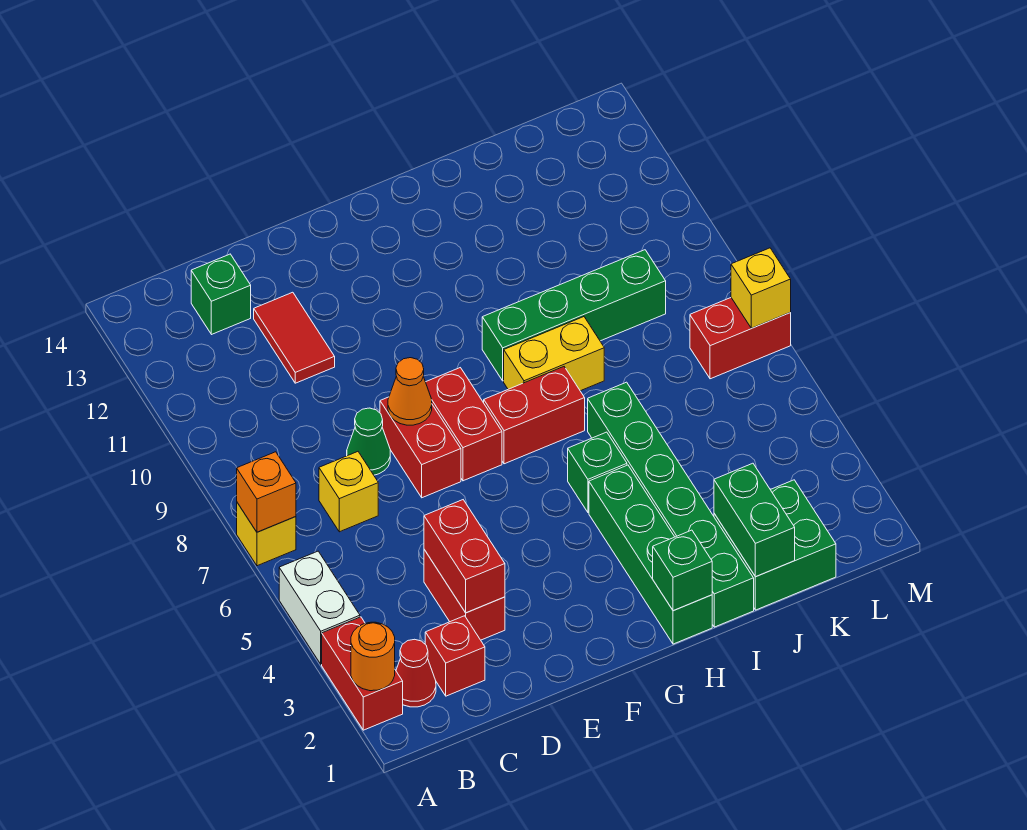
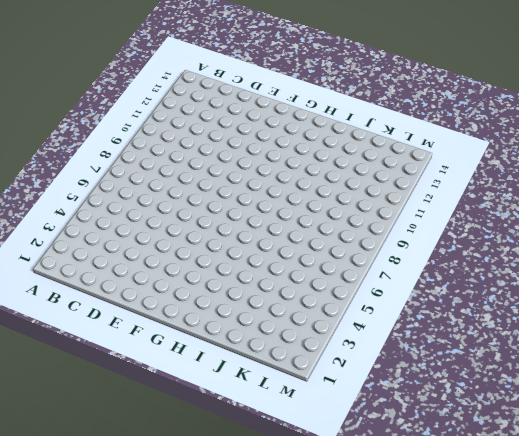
none -> red brick A2:A3 level 1
none -> white brick A4:A5 level 1
none -> yellow brick A7 level 1

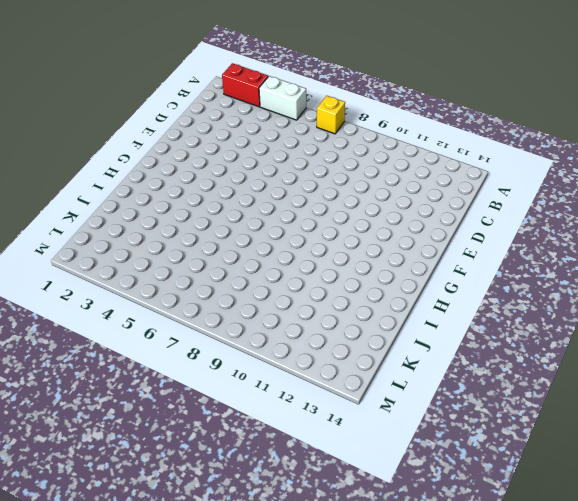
none -> red cone B2 level 1
none -> red brick C2 level 1
none -> yellow brick C7 level 1

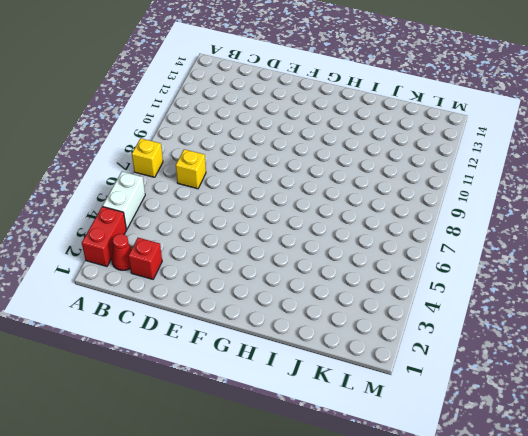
none -> green brick C13 level 1
none -> red brick D3:D4 level 1
none -> green cone D8 level 1

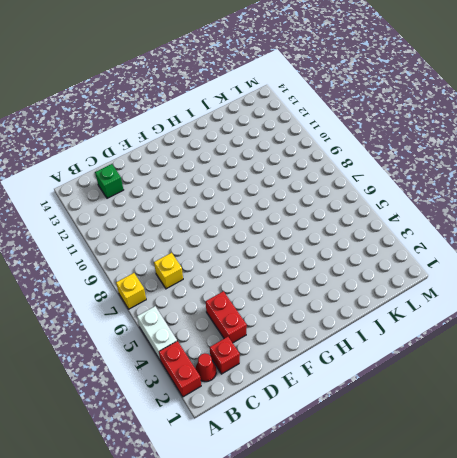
none -> green cone D8 level 1
none -> red tile D11:D12 level 1
none -> red brick E7:E8 level 1

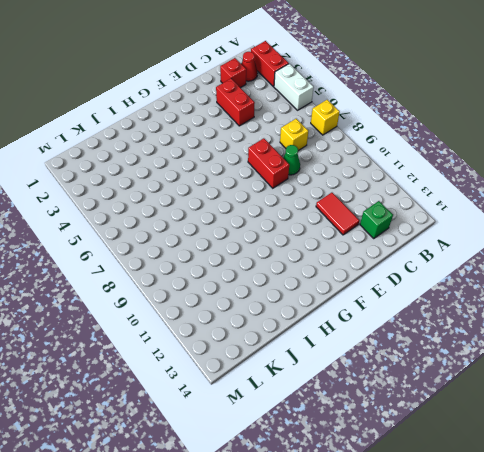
none -> red brick F7:F8 level 1
none -> red brick G7:H7 level 1
none -> green brick H1:H4 level 1

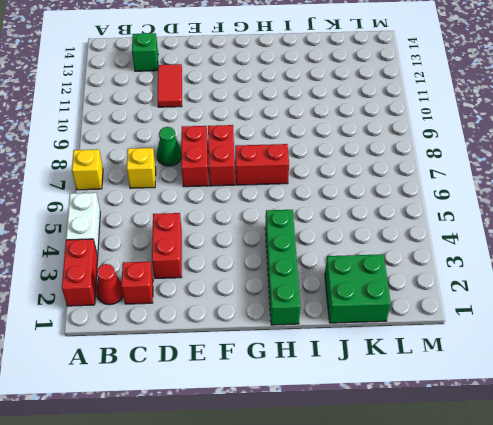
none -> green brick H5 level 1
none -> yellow brick H8:I8 level 1
none -> green brick H9:K9 level 1

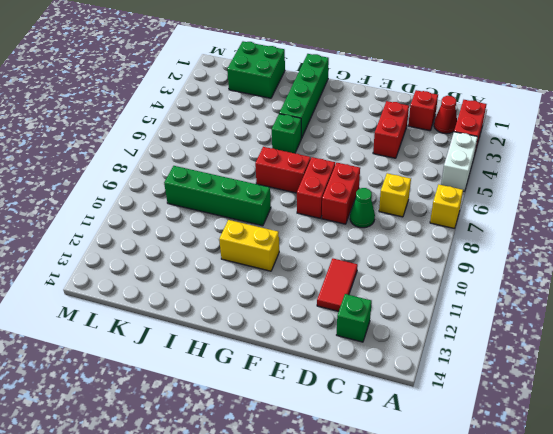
yellow brick G11:H11 level 1 -> yellow brick H8:I8 level 1
none -> green brick I1:I6 level 1
none -> red brick L7:M7 level 1
none -> orange round brick A2 level 2

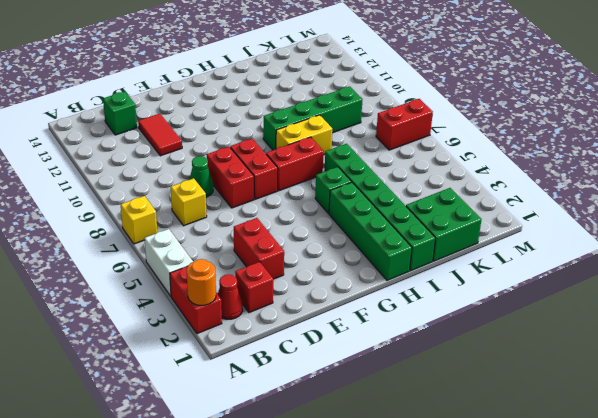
none -> orange brick A7 level 2
none -> red brick D3:D4 level 2
none -> orange cone E8 level 2

